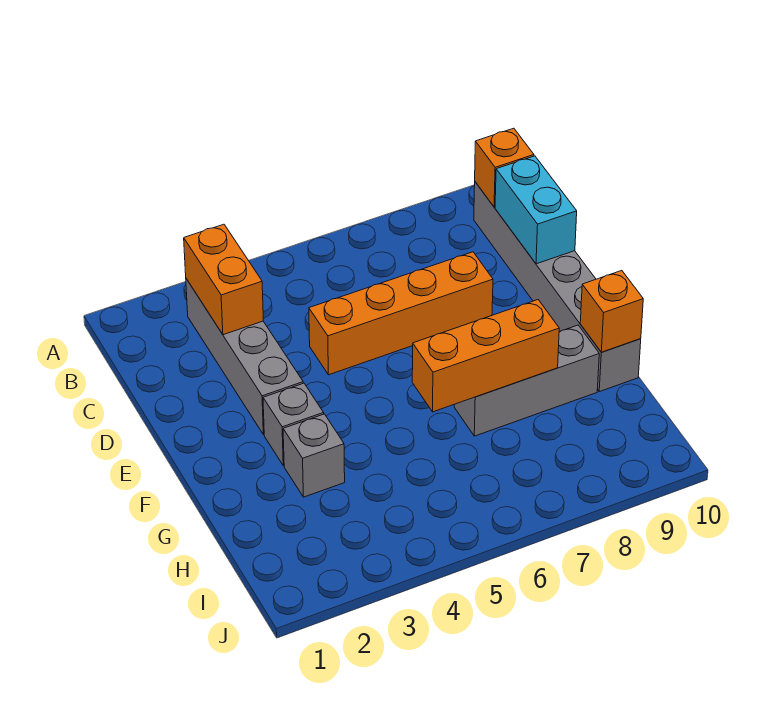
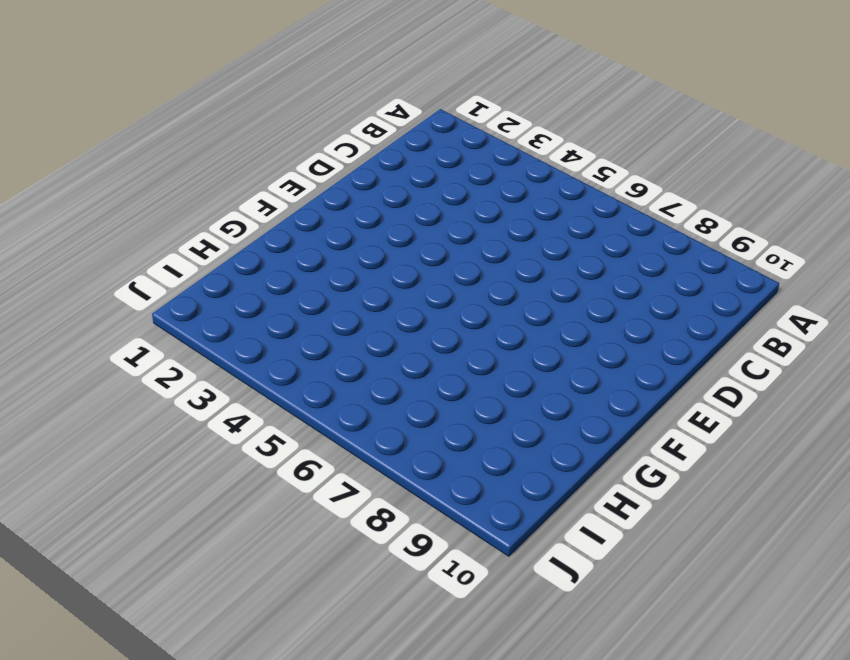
none -> grey brick B3:E3 level 1
none -> grey brick B10:G10 level 1

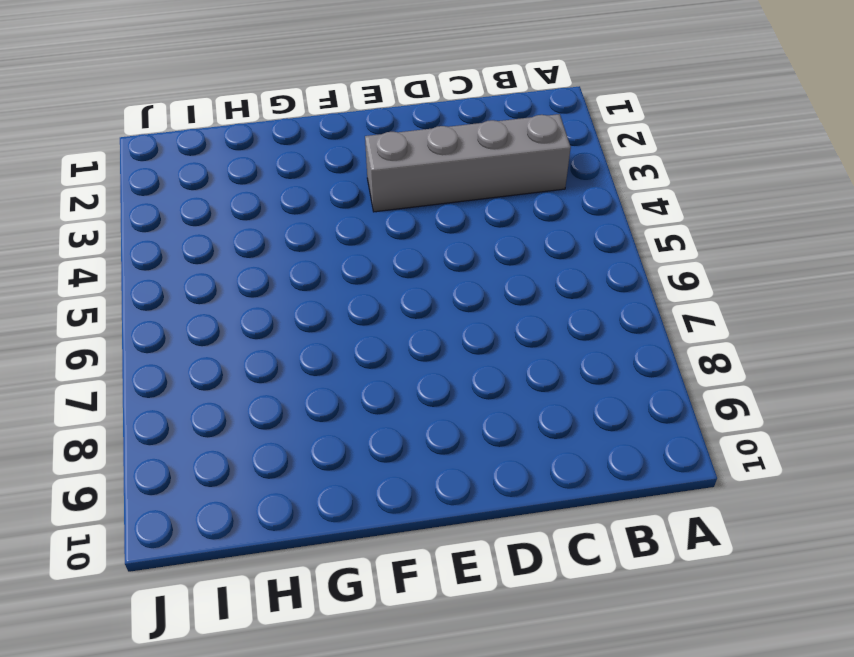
none -> grey brick B10:G10 level 1
none -> orange brick D5:D8 level 1

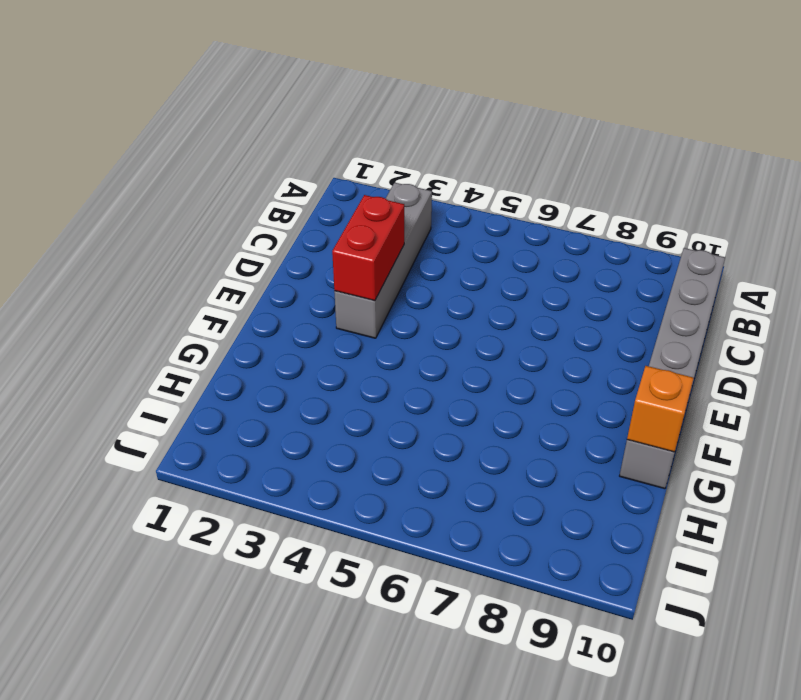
red brick D3:E3 level 2 -> none
none -> orange brick D5:D8 level 1
none -> grey brick F3 level 1

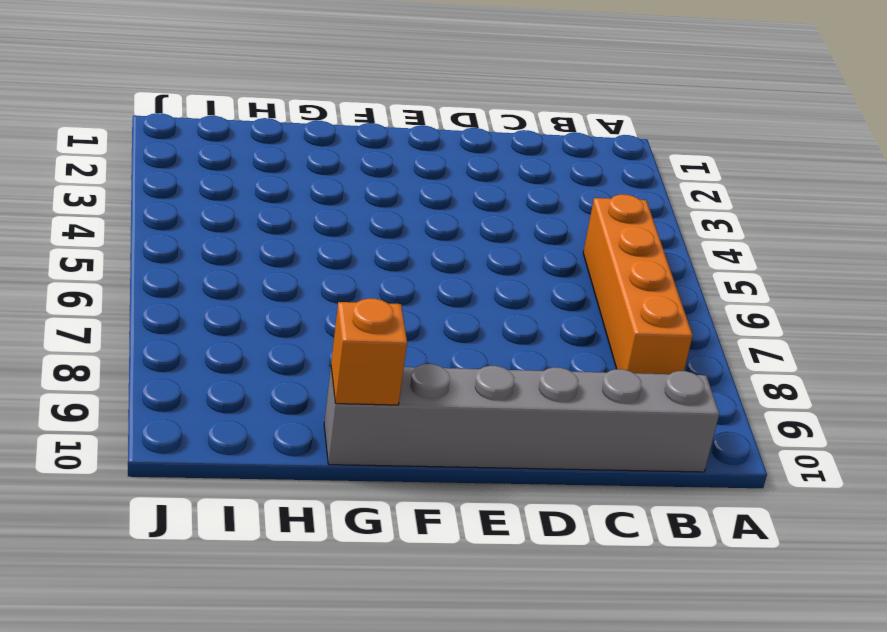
orange brick B5:B8 level 1 -> orange brick D5:D8 level 1
none -> grey brick B3:E3 level 1
none -> grey brick F3 level 1

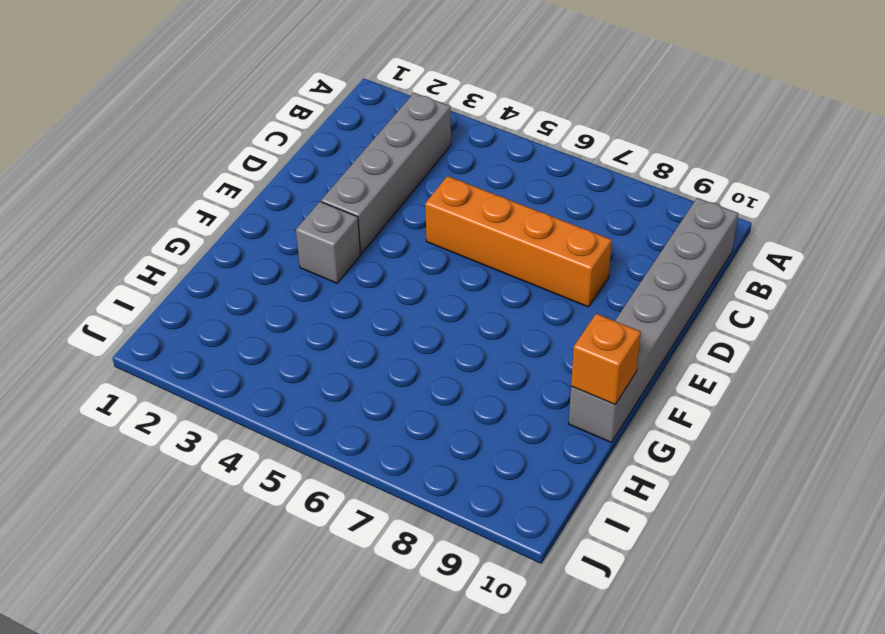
none -> grey brick G3 level 1
none -> grey brick G7:G9 level 1

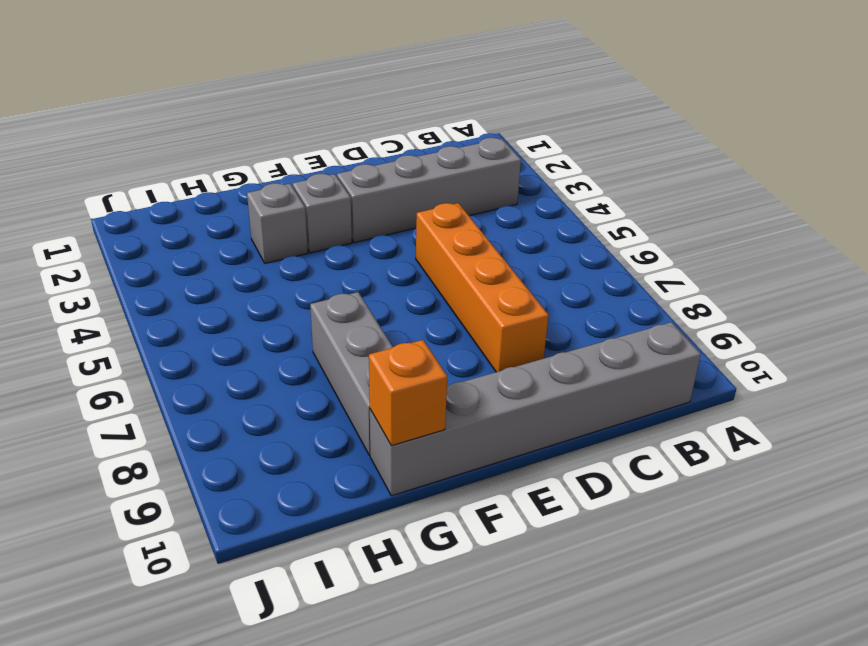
none -> orange brick B3:C3 level 2
none -> orange brick B10 level 2

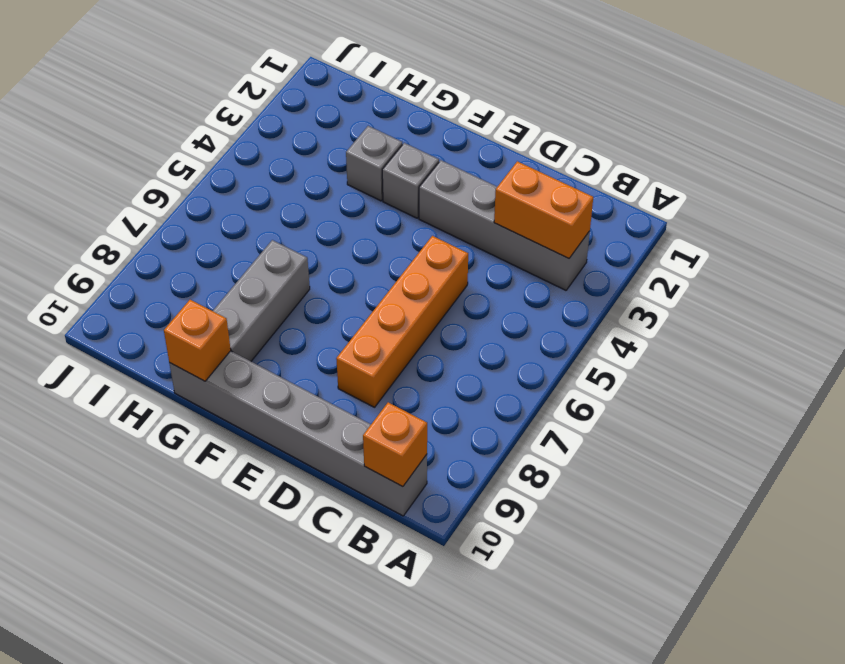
none -> cyan brick C10:D10 level 2
none -> orange brick G6:G8 level 2

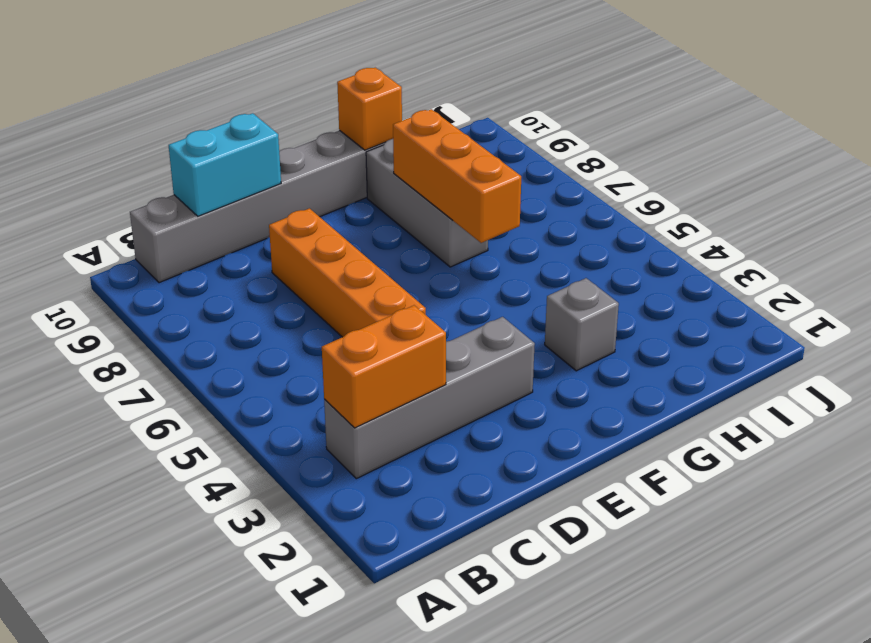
none -> grey brick F3 level 1
none -> orange brick B10 level 2

